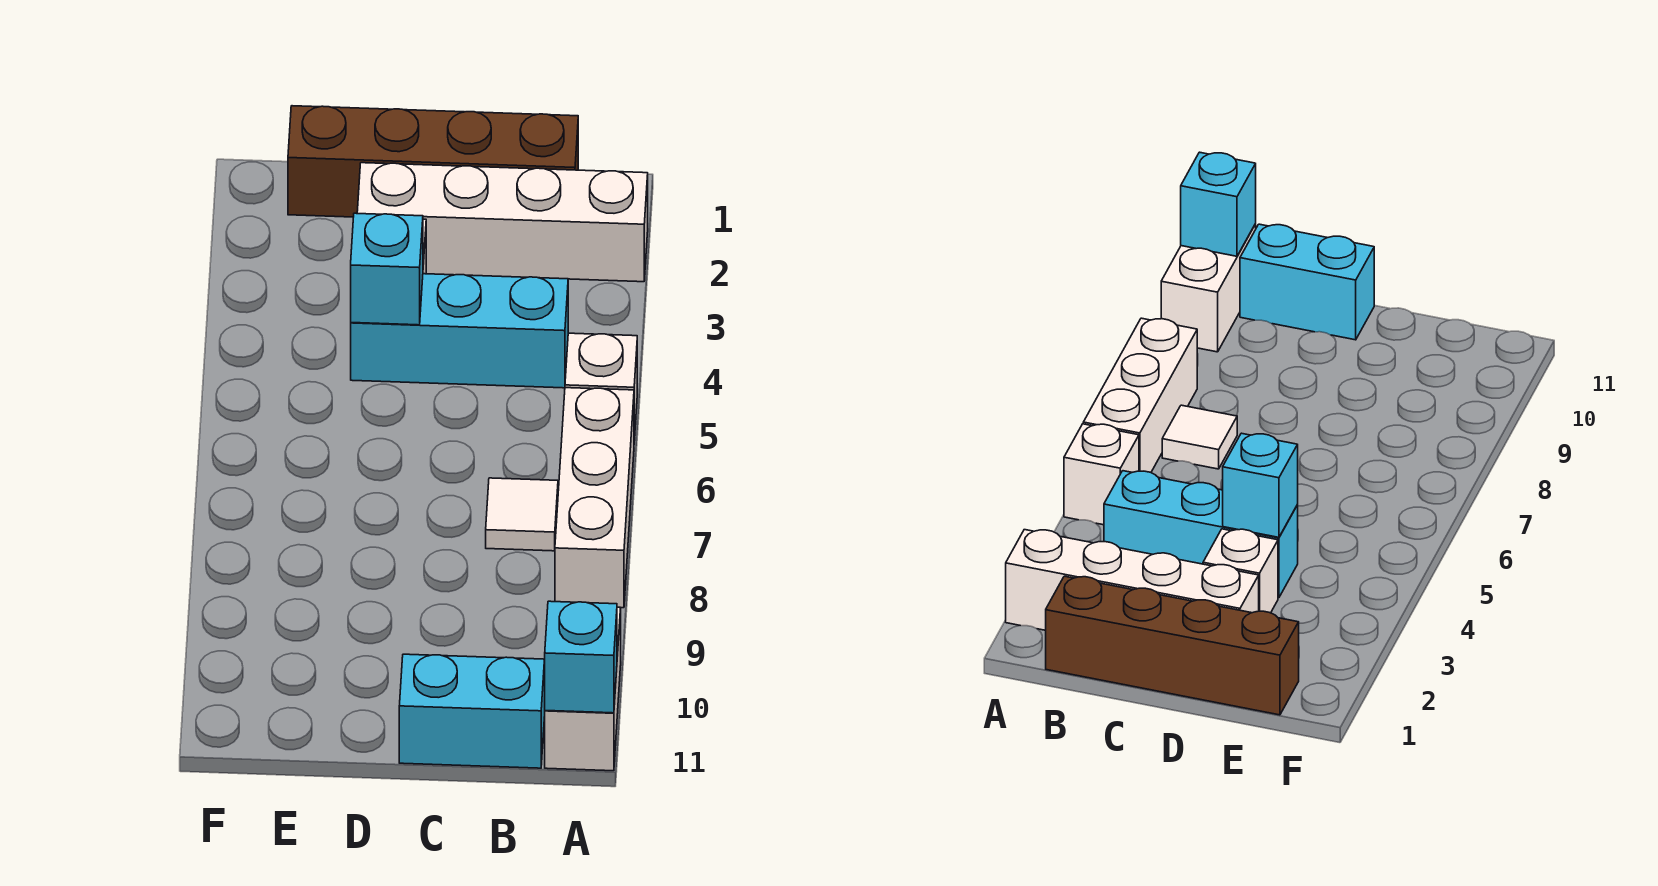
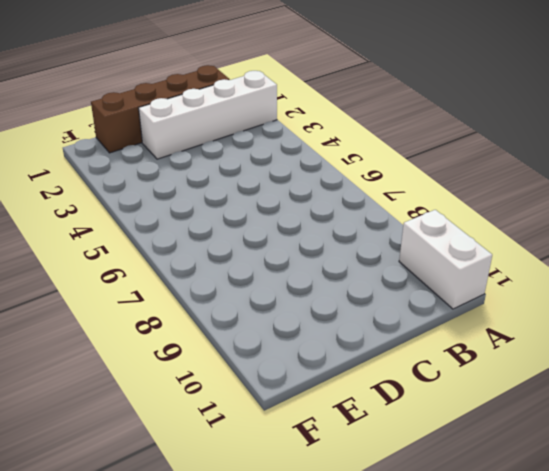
none -> white brick A5 level 1
none -> white brick A6:A8 level 1

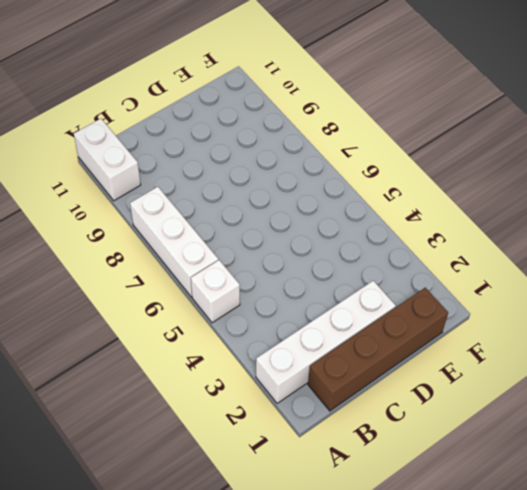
none -> cyan brick B4:D4 level 1
none -> white tile B7 level 1

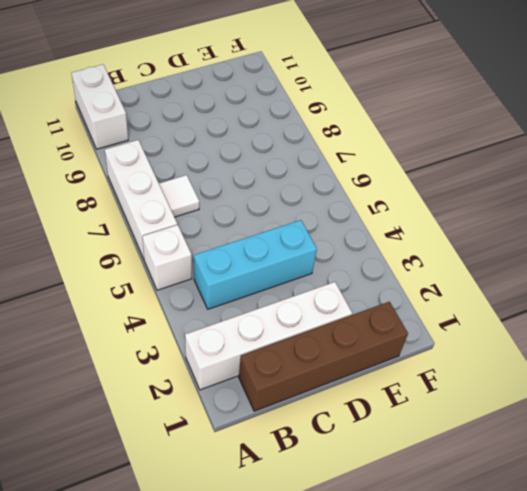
none -> cyan brick B11:C11 level 1
none -> white brick D3 level 1

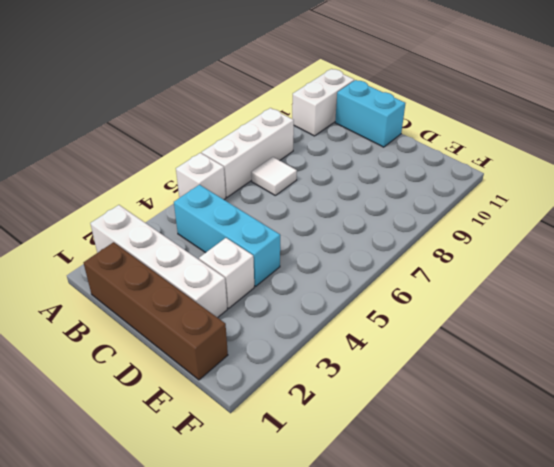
none -> cyan brick A11 level 2
none -> cyan brick D4 level 2

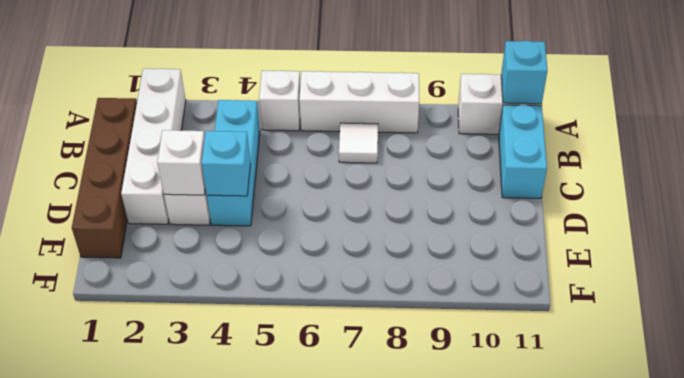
white brick D3 level 2 -> none

